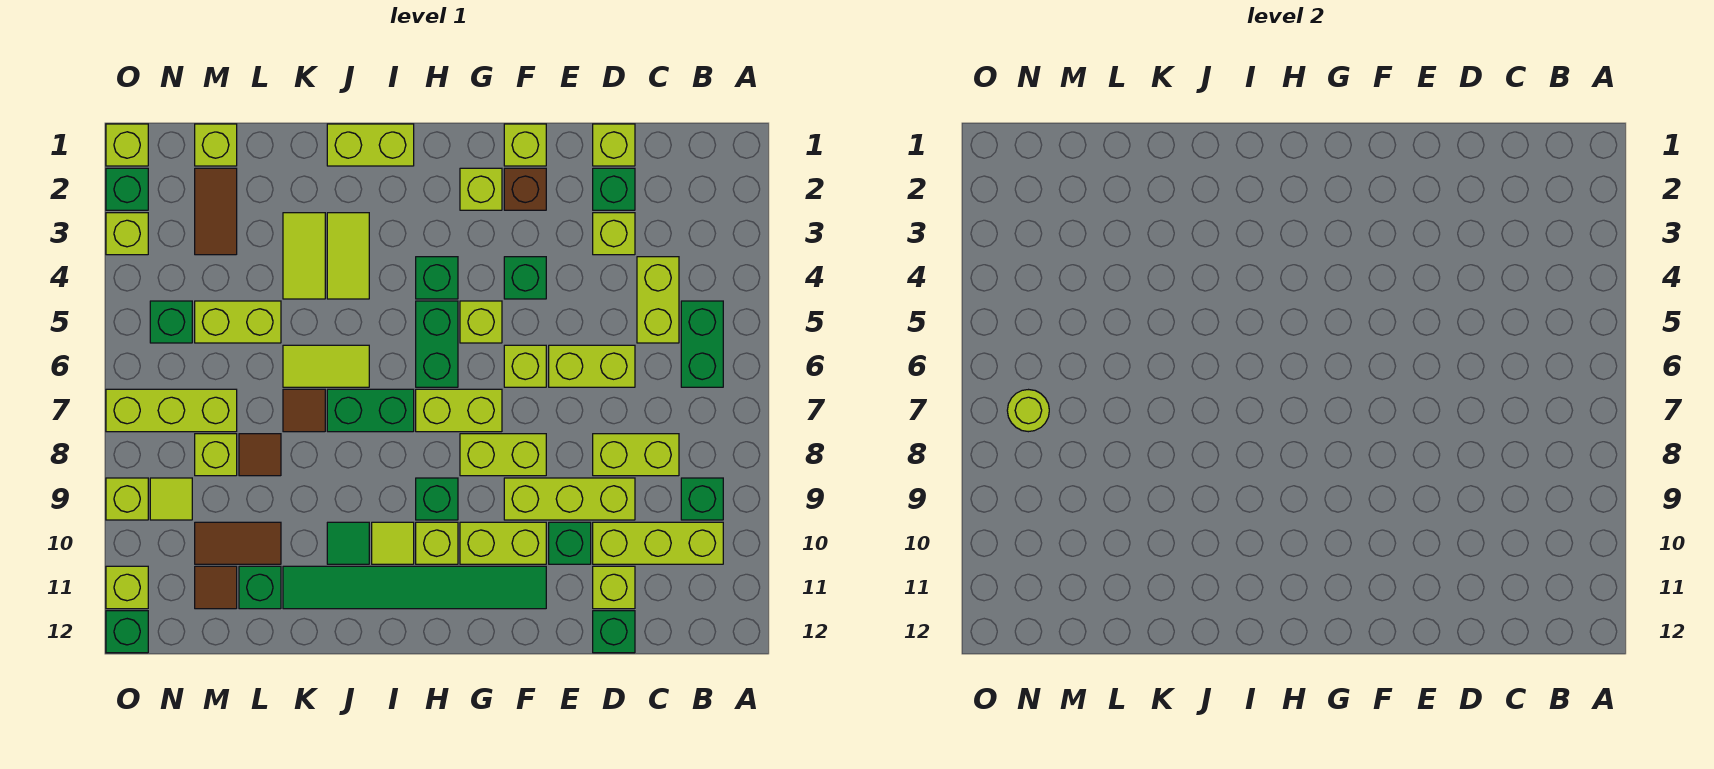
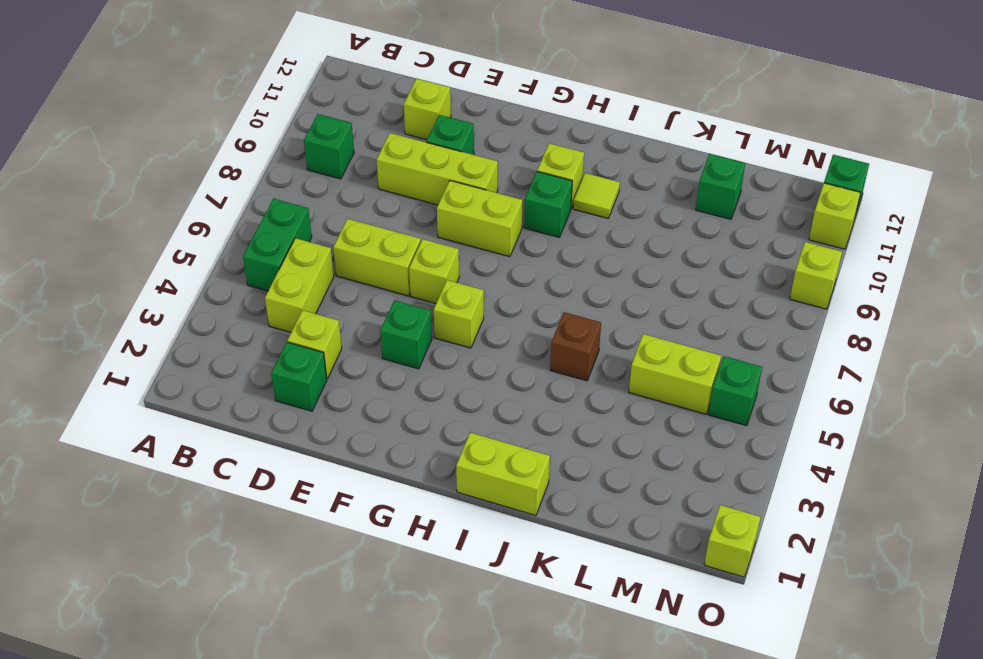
brown brick J5 level 1 -> brown brick F2 level 1
none -> lime brick B10:D10 level 1
none -> lime brick C8:D8 level 1
none -> lime brick D1 level 1
none -> green brick D12 level 1

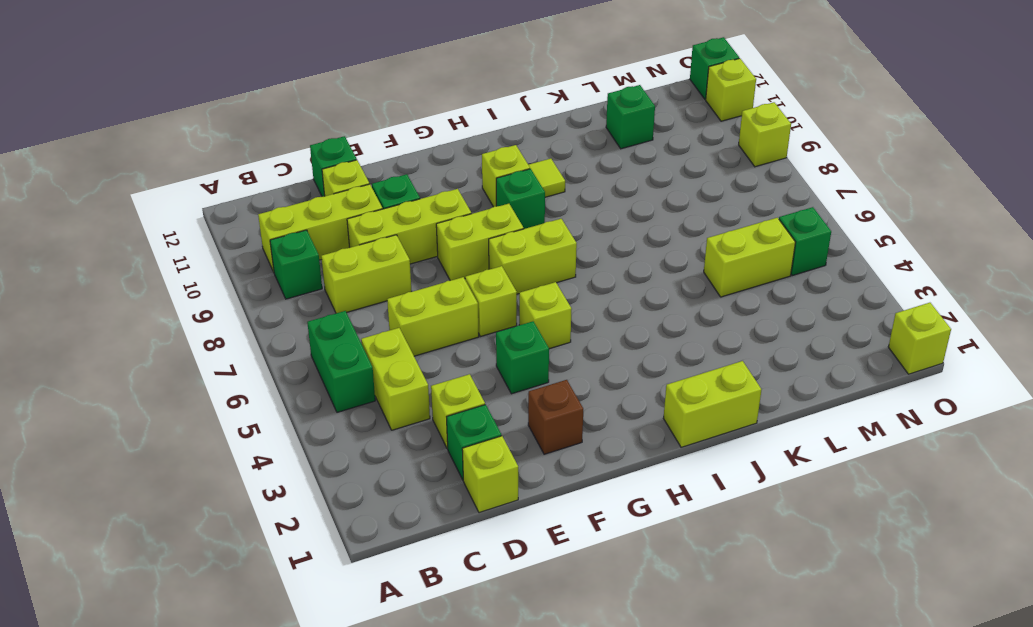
none -> lime brick F1 level 1
none -> lime brick F10:G10 level 1
none -> green tile F11:K11 level 1
none -> lime brick G2 level 1

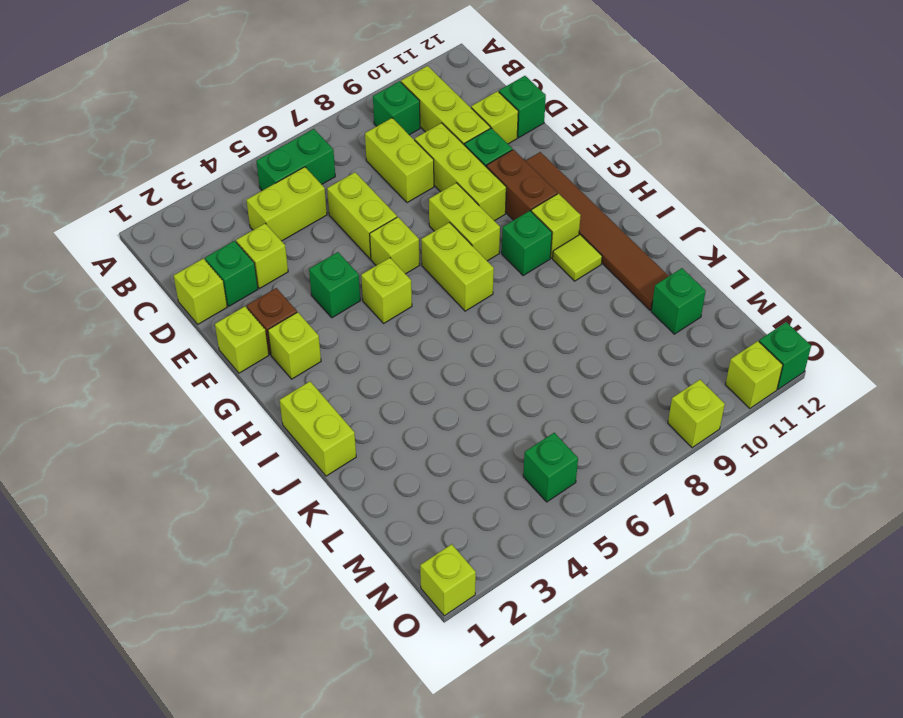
brown brick F10:G10 level 1 -> lime brick F10:G10 level 1
brown tile F11:K11 level 1 -> green tile F11:K11 level 1
none -> green brick H4 level 1
none -> green brick H5:H6 level 1
none -> green brick I7:J7 level 1
none -> lime tile J3:J4 level 1

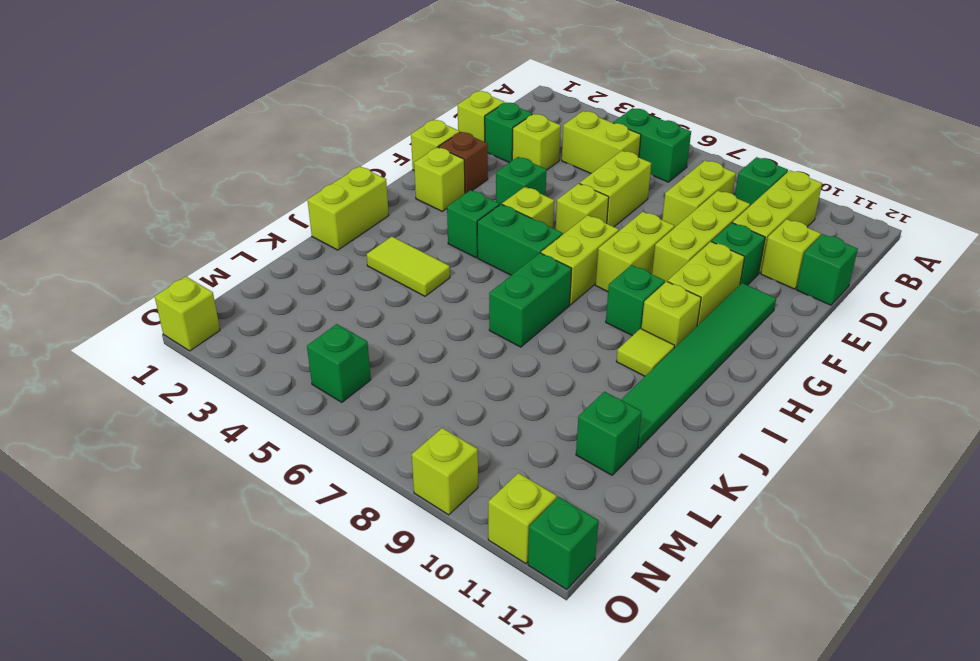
none -> lime tile J6:K6 level 1
none -> green tile J10 level 1
none -> lime tile K3:K4 level 1
none -> brown tile K7 level 1

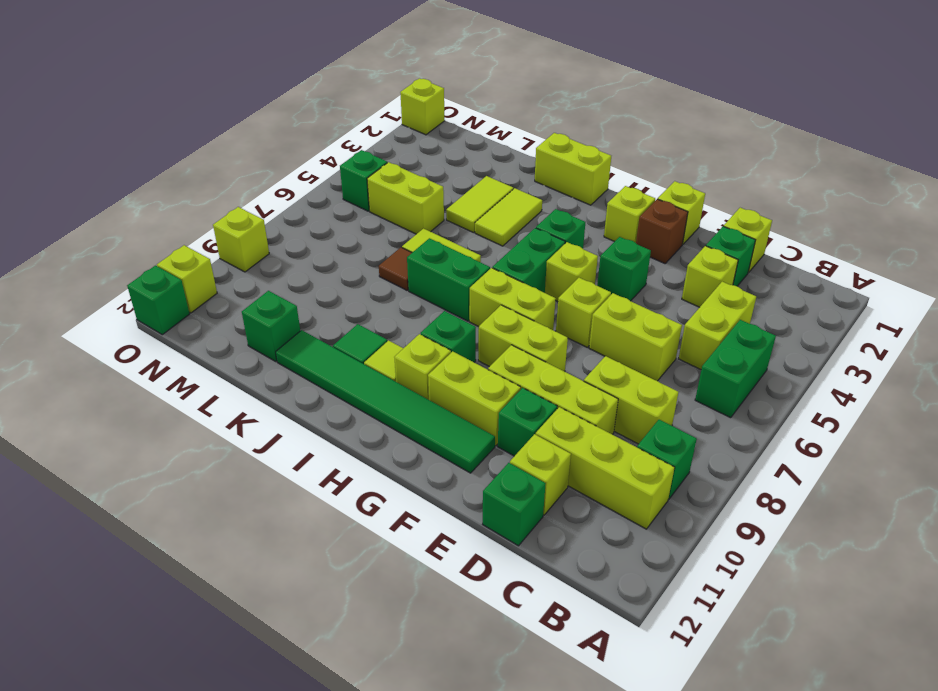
none -> brown tile L8 level 1
none -> brown tile L10:M10 level 1
none -> lime brick M1 level 1
none -> brown tile M2:M3 level 1

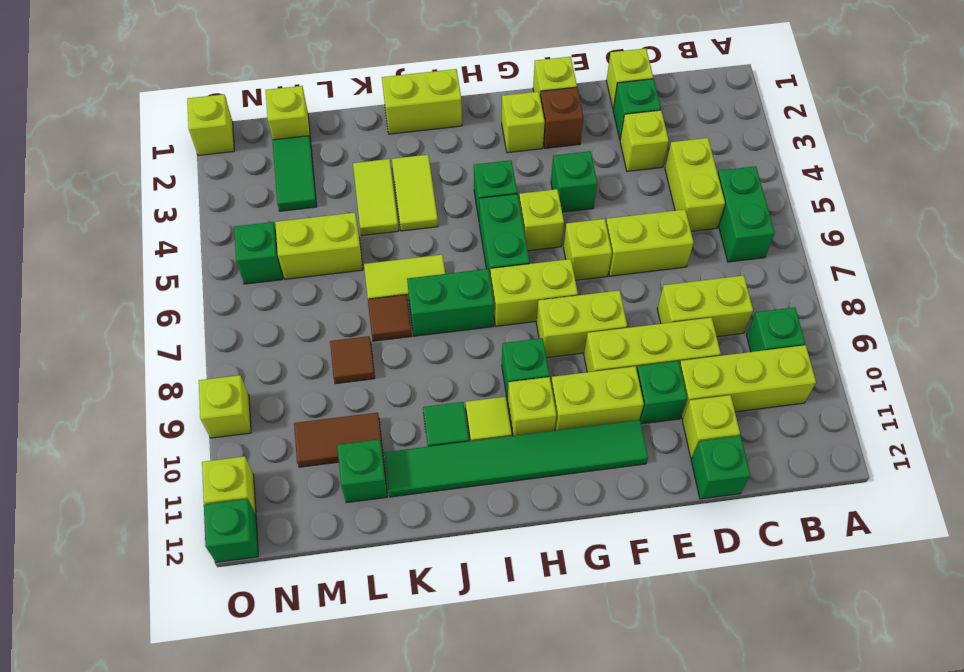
green tile M2:M3 level 1 -> brown tile M2:M3 level 1
none -> lime brick M7:O7 level 1
none -> lime brick M8 level 1
none -> brown tile M11 level 1
none -> lime tile N9 level 1

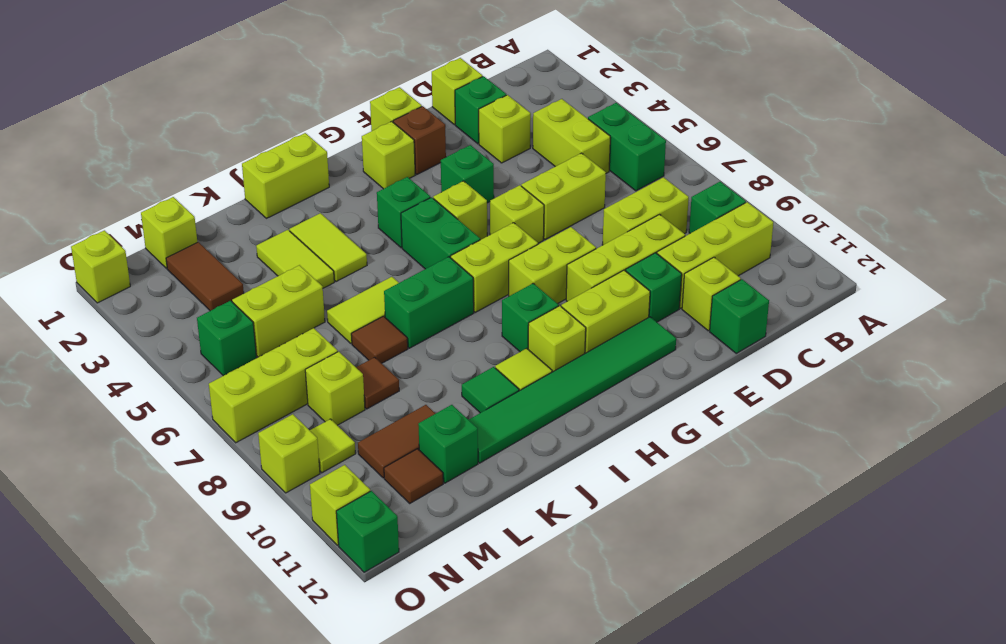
none -> green brick O2 level 1
none -> lime brick O3 level 1
none -> lime round brick N7 level 2

